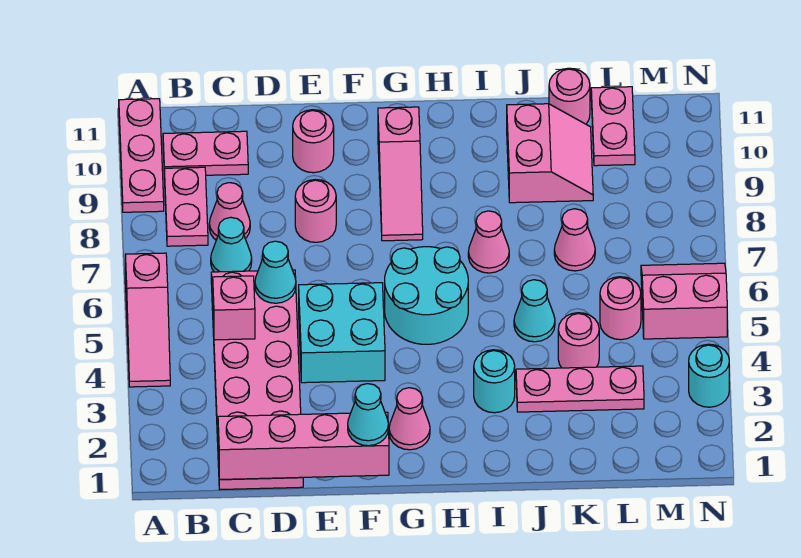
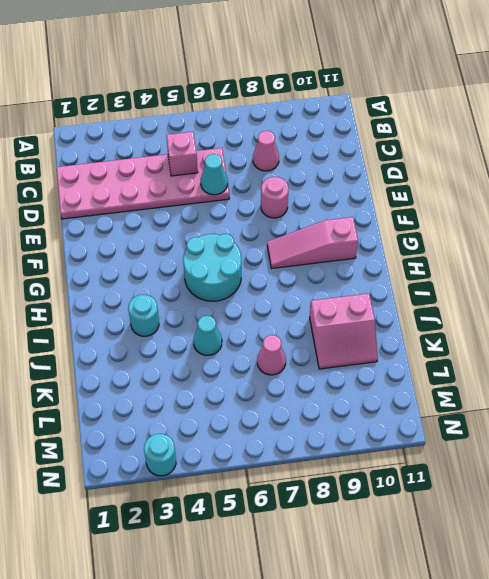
none -> pink slope A4:A6 level 1 top 6
none -> pink plate A9:A11 level 1
none -> pink plate B8:B9 level 1

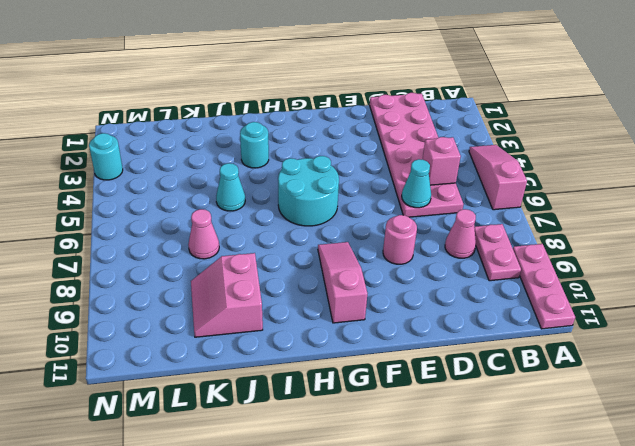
none -> pink plate B10:C10 level 1
none -> cyan cone C7 level 1
none -> cyan brick E4:F5 level 1

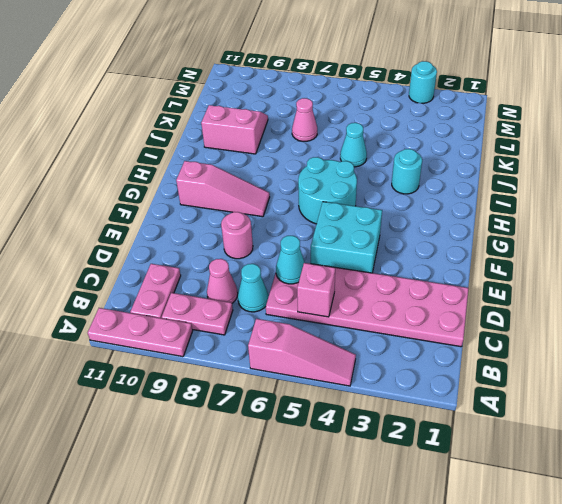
none -> pink round brick E10 level 1
none -> pink cone G2 level 1
none -> pink cone I7 level 1

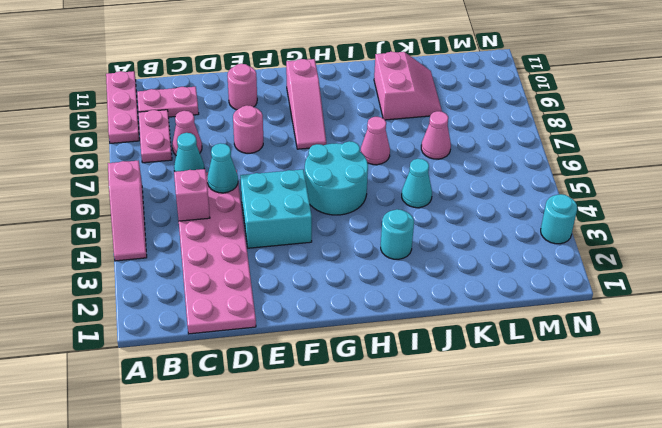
none -> pink cone G2 level 1
none -> pink plate J3:L3 level 1
none -> pink round brick K4 level 1

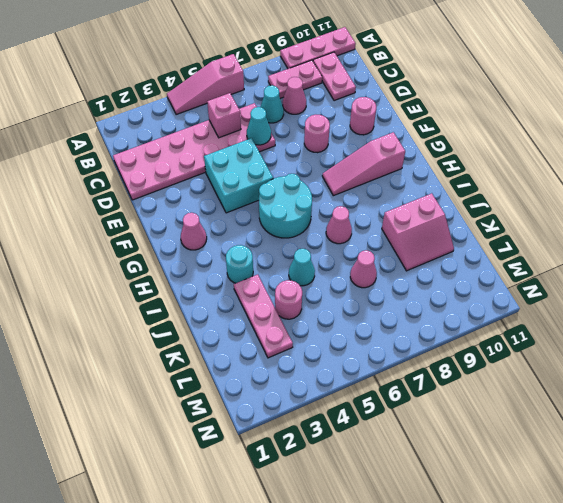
none -> pink round brick K11 level 1
none -> pink round brick L5 level 1
none -> pink plate L10:L11 level 1

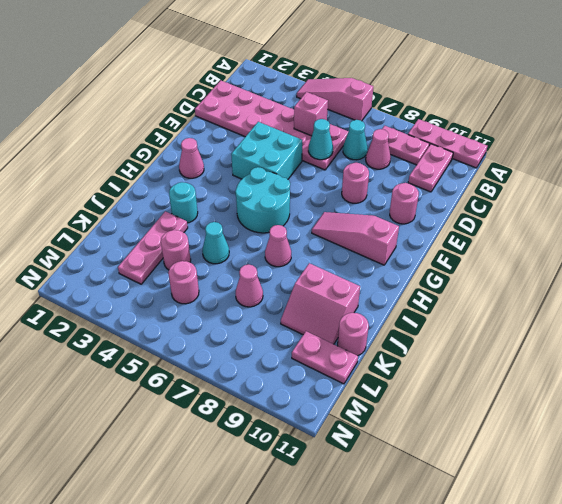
none -> pink slope M5:N6 level 1 top 5
none -> cyan round brick N3 level 1
none -> pink brick C1:F1 level 2

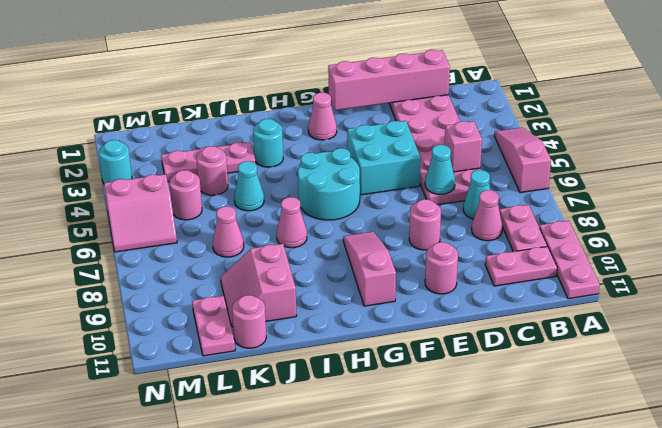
none -> cyan cone F1 level 3

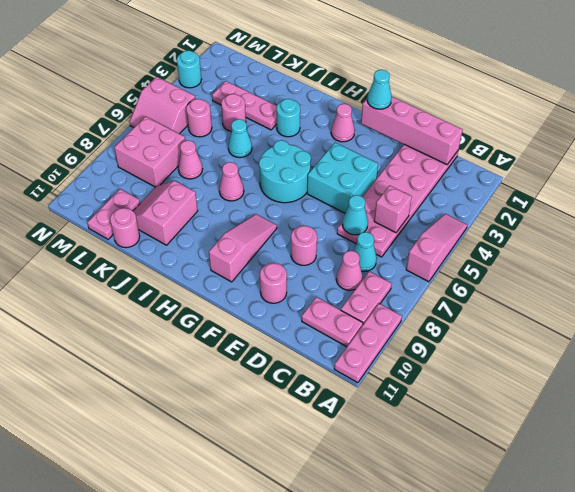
pink brick L7:M8 level 1 -> none

